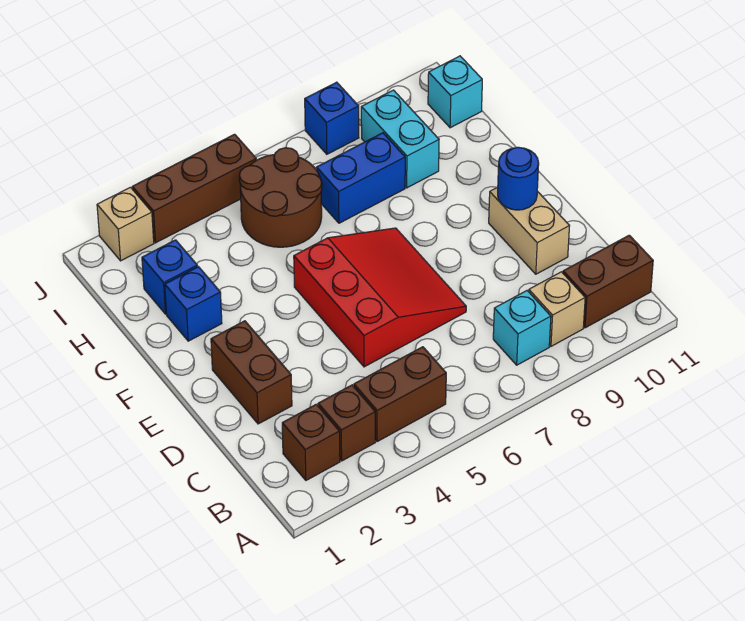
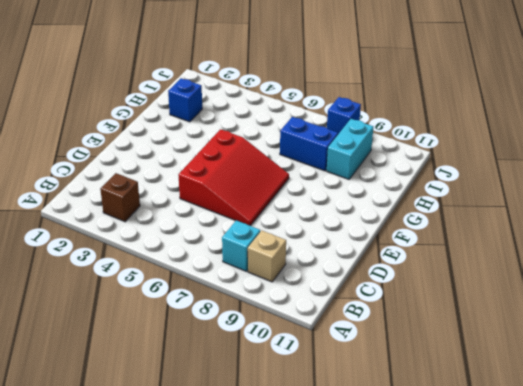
none -> brown brick B2 level 1
none -> brown brick B4:B5 level 1
none -> brown brick B10:B11 level 1

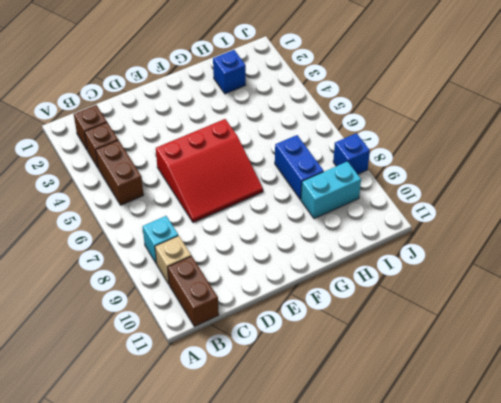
none -> brown brick D2:E2 level 1
none -> tan brick D10:E10 level 1
none -> blue brick G2 level 1

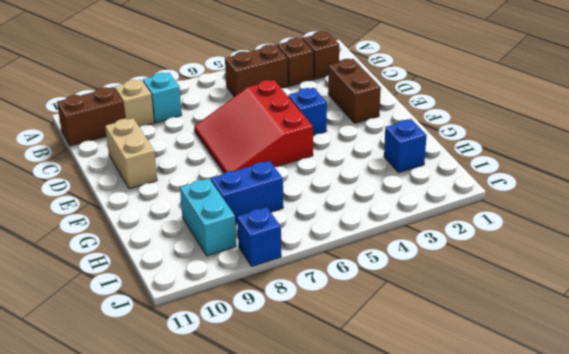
blue brick E4 level 1 -> blue brick G2 level 1
none -> brown round brick H5:I6 level 1
none -> cyan brick I11 level 1
none -> tan brick J2 level 1

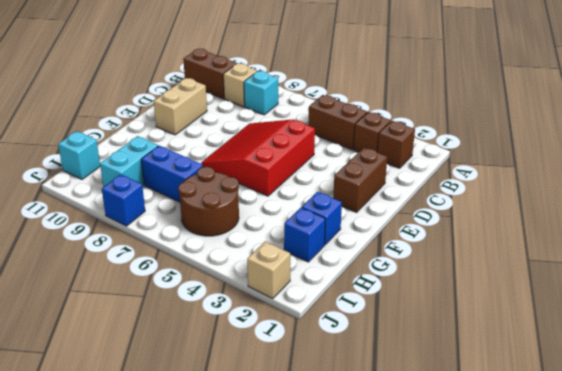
none -> brown brick J3:J5 level 1
none -> blue round brick E10 level 2

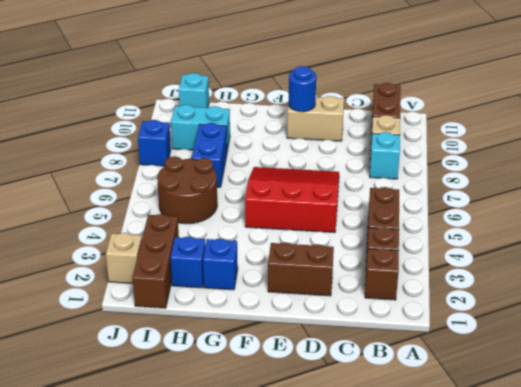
brown brick I1:I3 level 1 -> brown brick J3:J5 level 1

